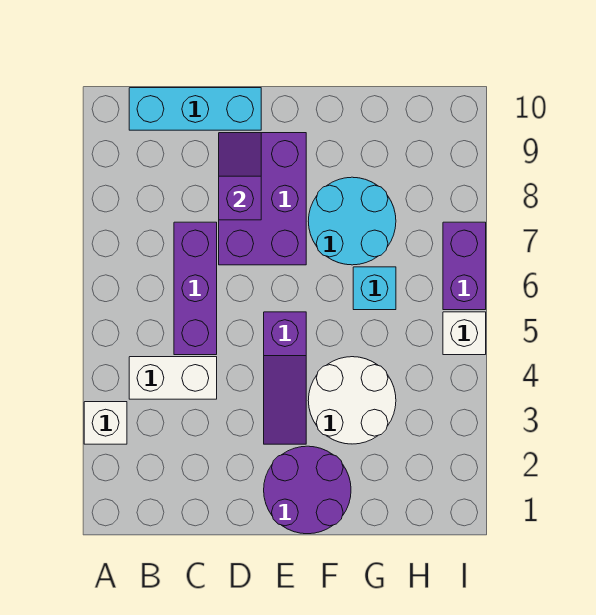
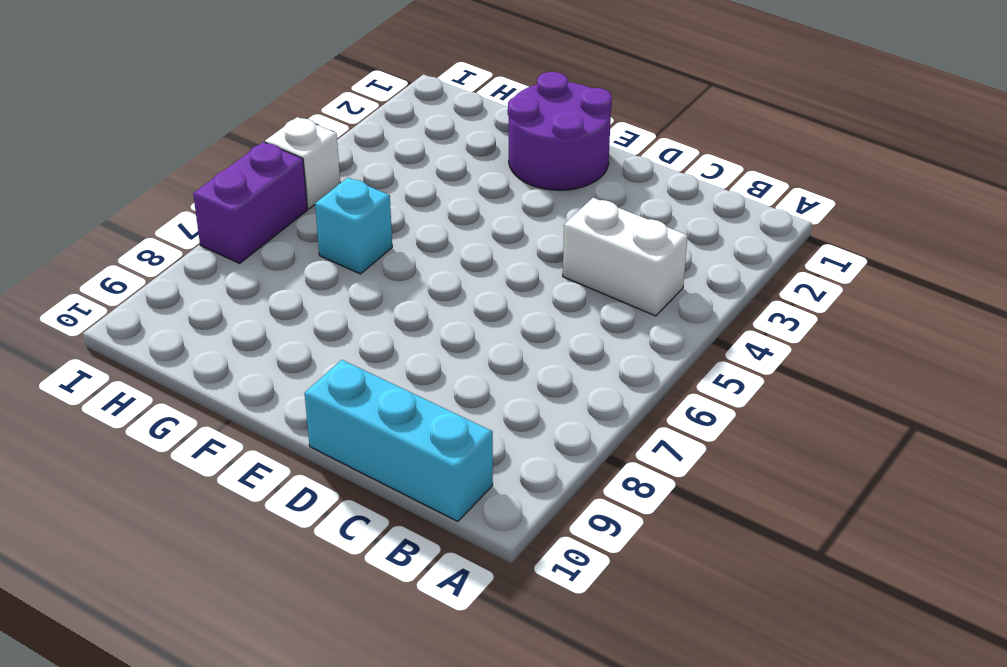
none -> white brick A3 level 1
none -> purple brick C5:C7 level 1
none -> purple brick D7:E9 level 1

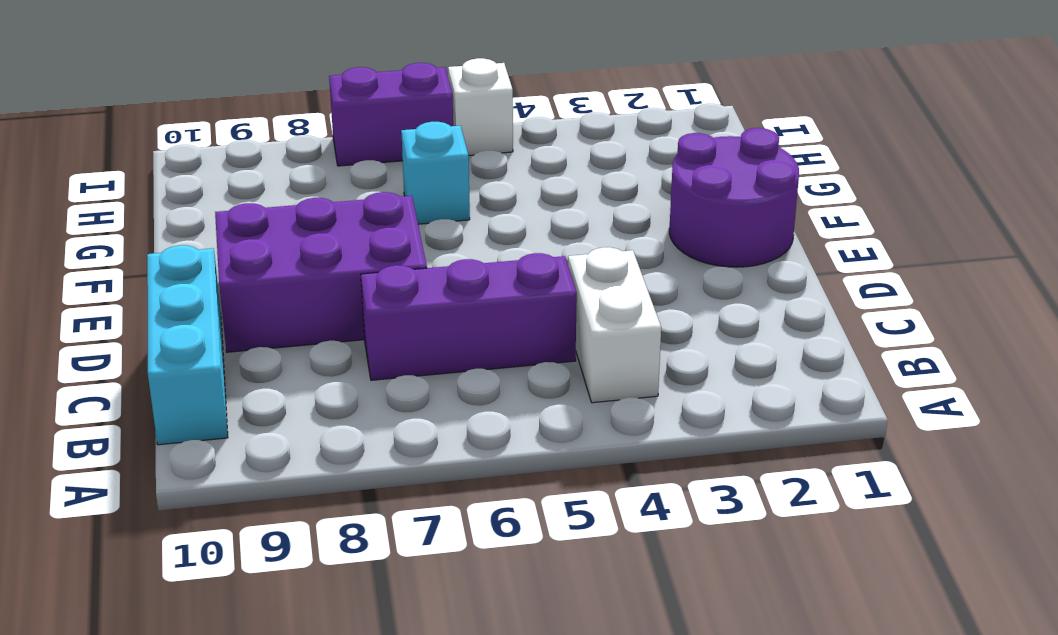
none -> white brick A3 level 1
none -> purple slope E3:E5 level 1 top 5
none -> white round brick F3:G4 level 1

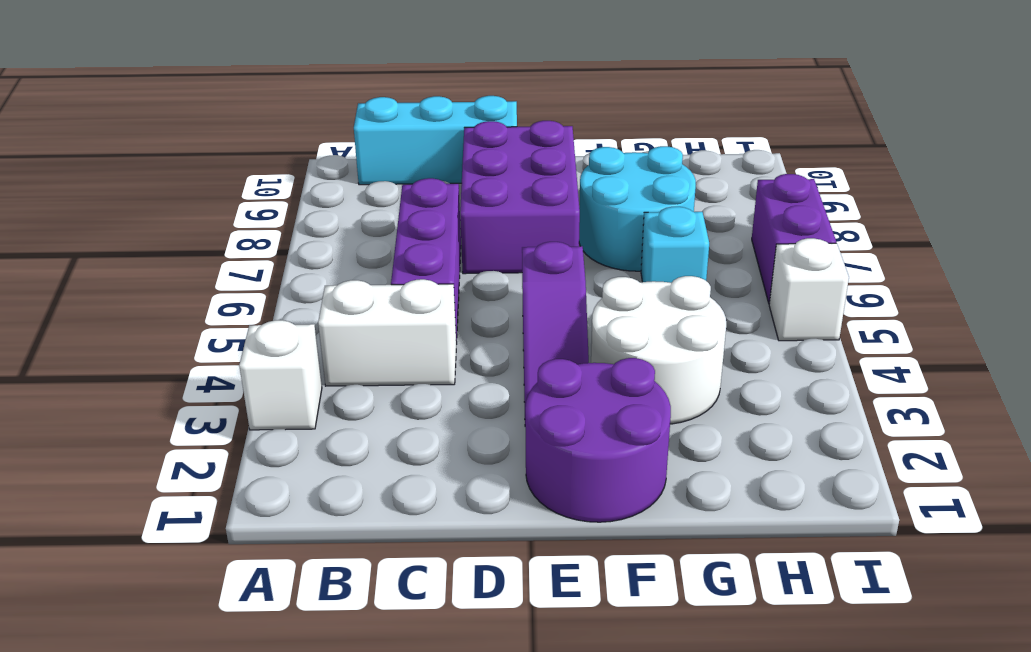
none -> purple slope D8:D9 level 2 top 8

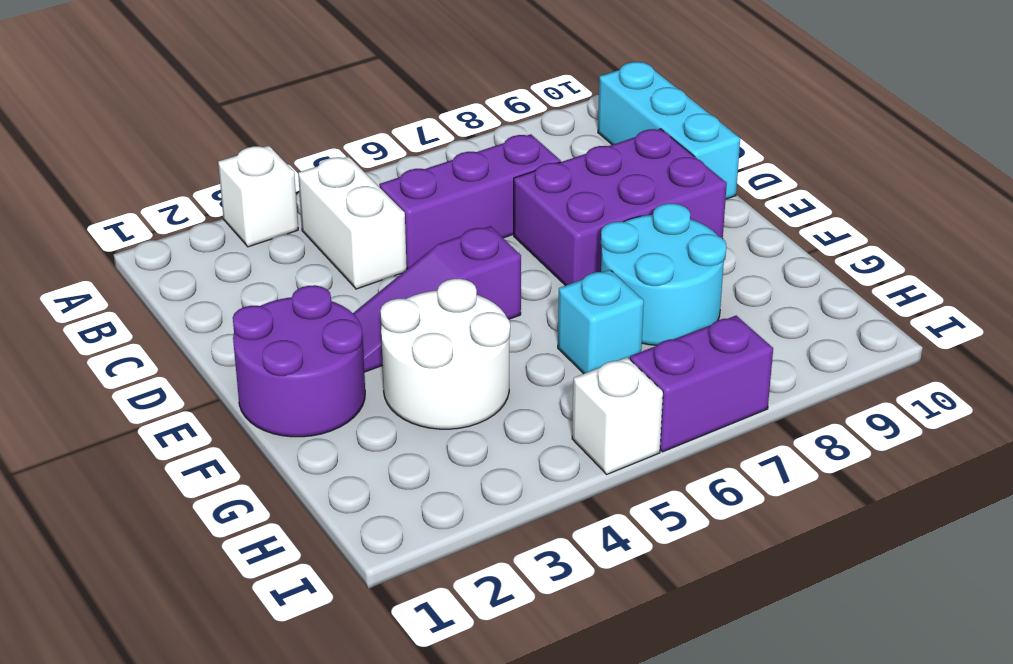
none -> purple slope D8:D9 level 2 top 8

